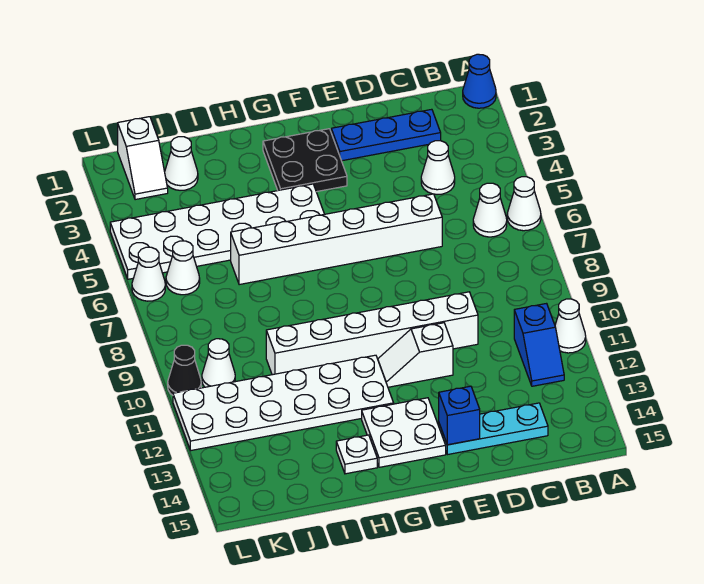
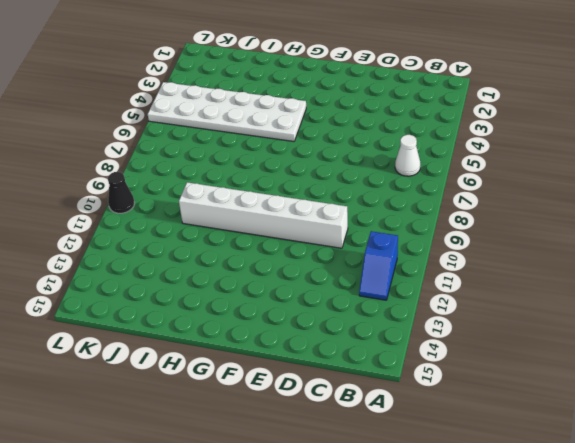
none -> blue cone A1 level 1
none -> white cone A6 level 1
none -> white cone A11 level 1

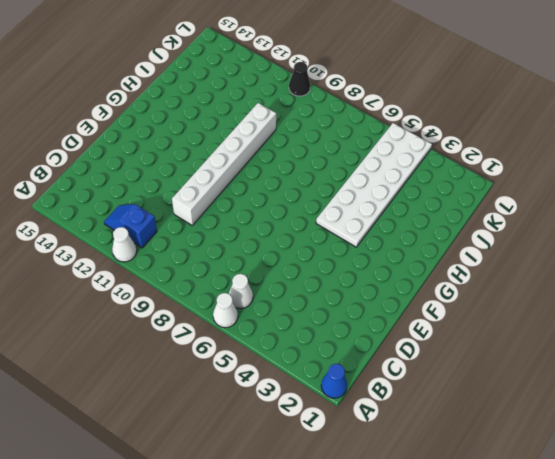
none -> blue plate C2:E2 level 1
none -> white cone C4 level 1
none -> cyan plate C14:E14 level 1

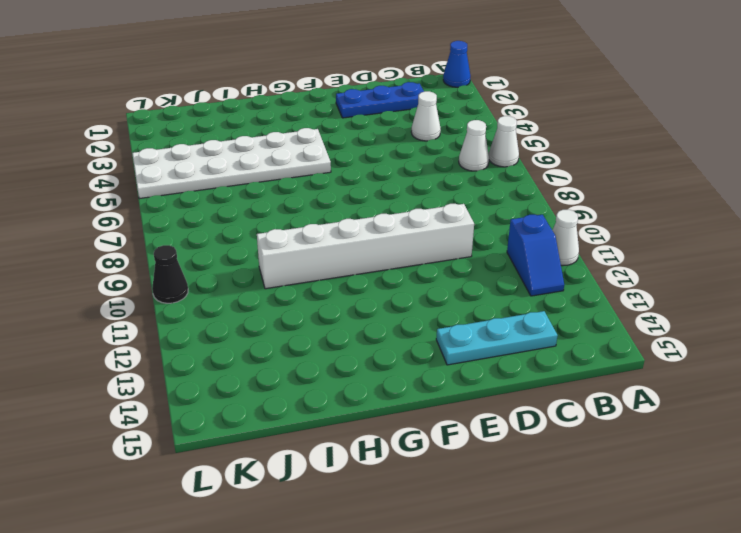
none -> white brick D6:I6 level 1
none -> white slope E11:F11 level 1 top E
none -> black plate F2:G3 level 1

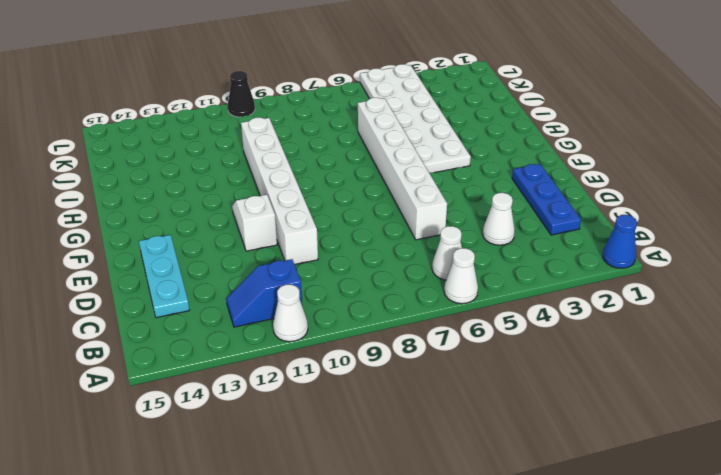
none -> black plate F2:G3 level 1
none -> white plate F13:G14 level 1
none -> white plate G11:L12 level 1

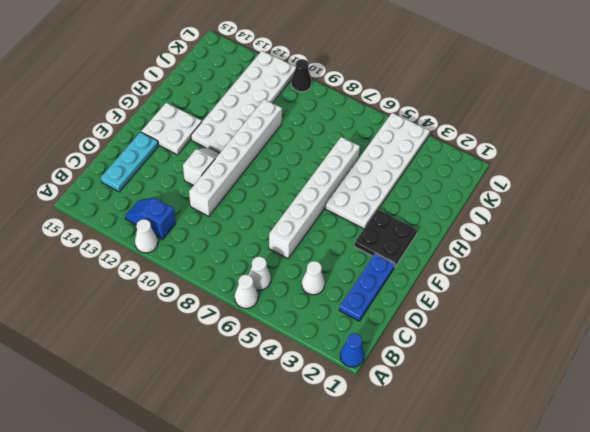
none -> white plate H14 level 1
none -> white cone J2 level 1
none -> white slope K1:K2 level 1 top 1

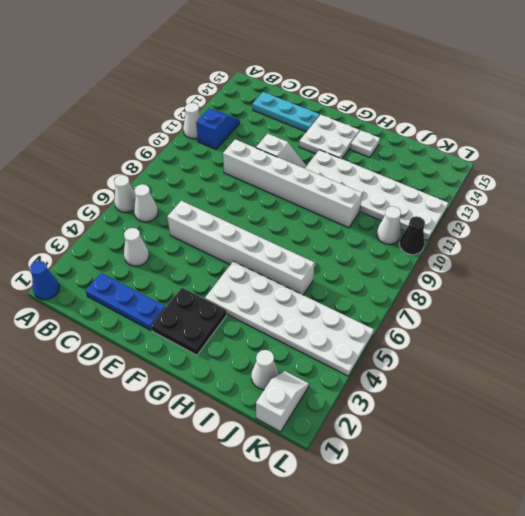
none -> white cone K6 level 1
none -> white cone L6 level 1
none -> blue brick E14 level 2

